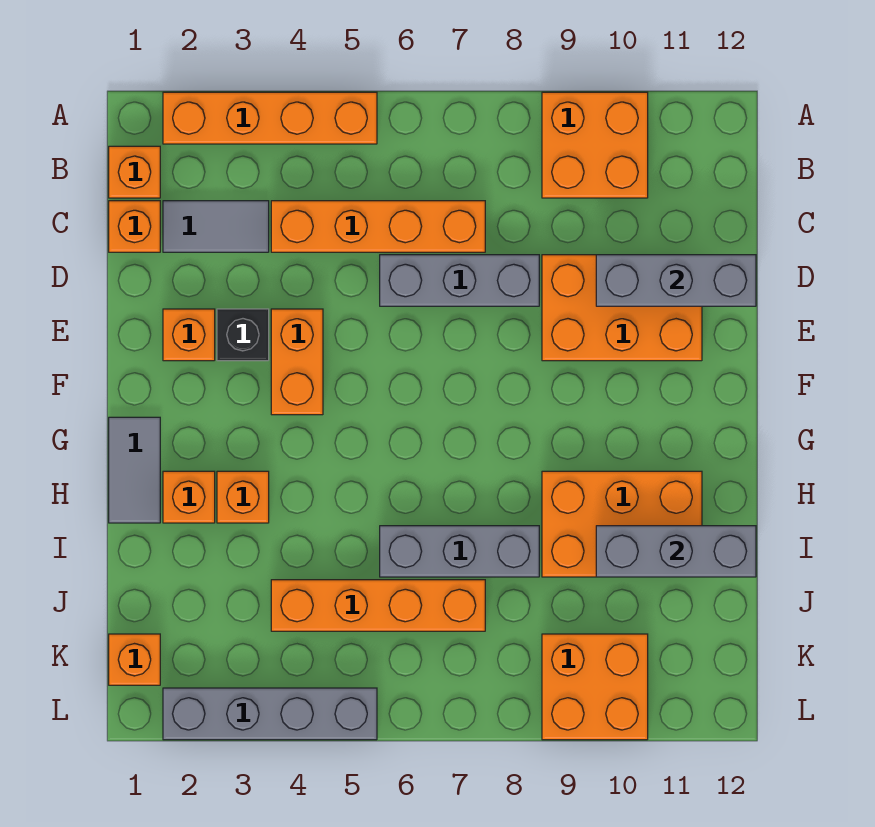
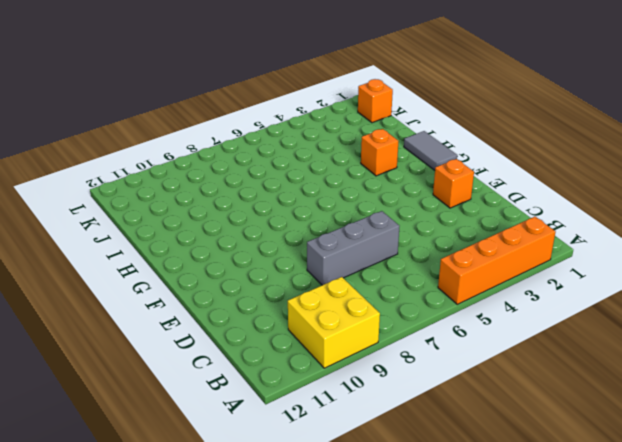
yellow brick A9:B10 level 1 -> orange brick A9:B10 level 1
none -> orange brick B1 level 1
none -> orange brick C1 level 1
none -> grey tile C2:C3 level 1

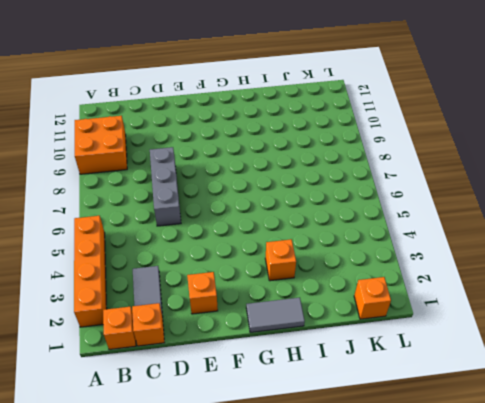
none -> orange brick C4:C7 level 1
none -> orange brick D9:E11 level 1
none -> black brick E3 level 1

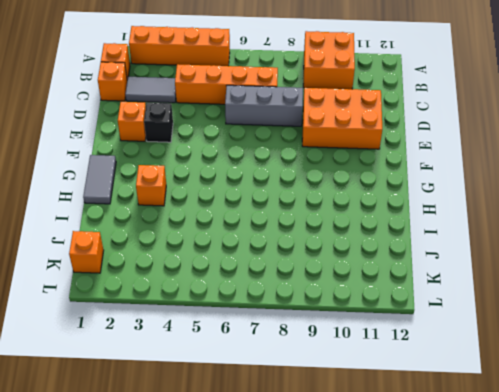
none -> orange brick E4:F4 level 1
none -> orange brick H2 level 1
none -> orange brick H9:I11 level 1

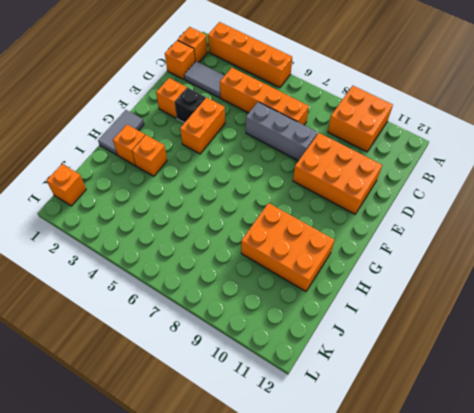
none -> grey brick I6:I8 level 1
none -> orange brick J4:J7 level 1
none -> orange brick K9:L10 level 1

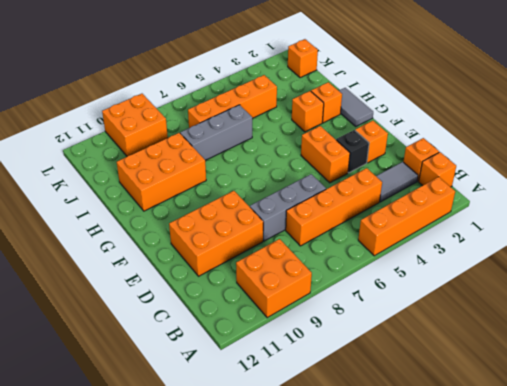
none -> grey brick L2:L5 level 1
none -> grey brick D10:D12 level 2
none -> grey brick I10:I12 level 2

